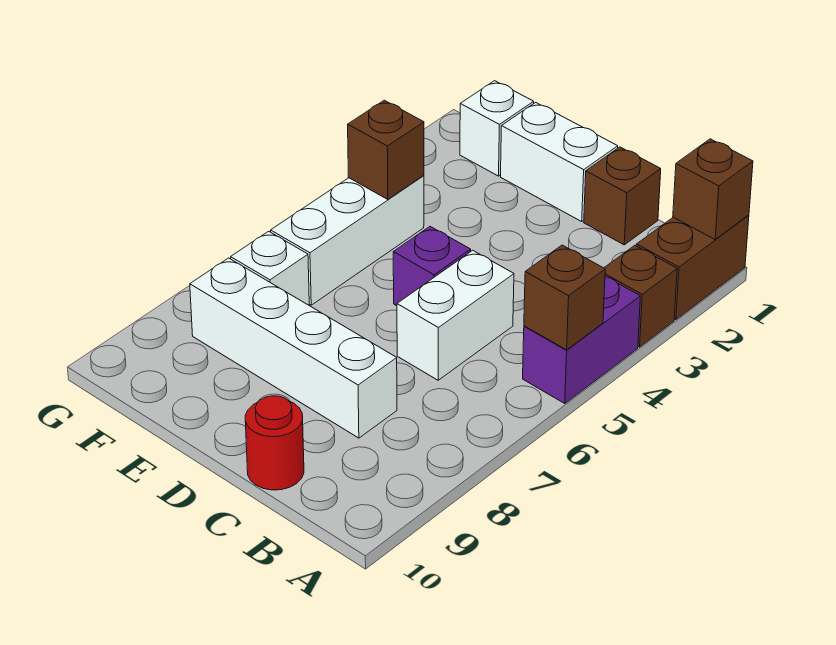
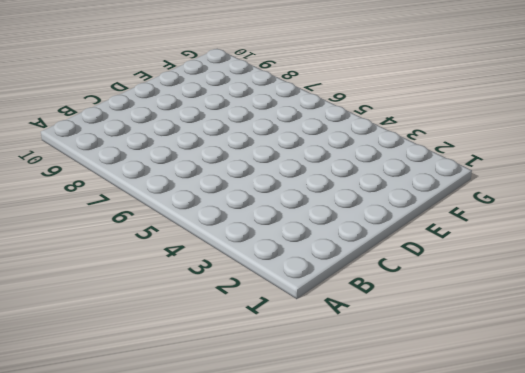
none -> brown brick A1:A2 level 1
none -> brown brick A3 level 1
none -> purple brick A4:A5 level 1

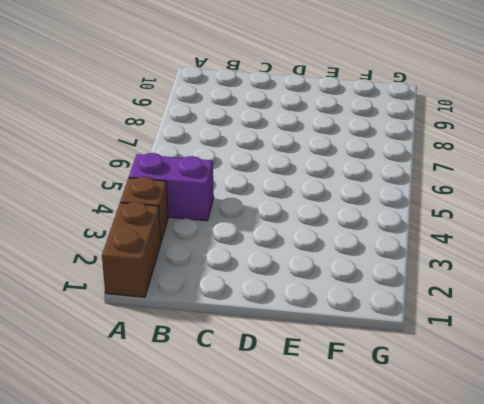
purple brick A4:B4 level 1 -> purple brick A4:A5 level 1
none -> brown brick C1 level 1
none -> white brick C5:C6 level 1
none -> white brick C8:F8 level 1

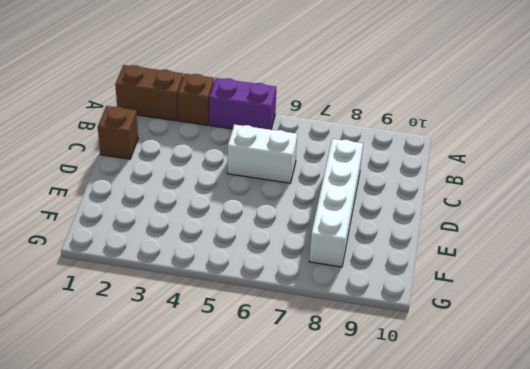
none -> red round brick C10 level 1
none -> white brick D1:E1 level 1
none -> purple brick D5 level 1

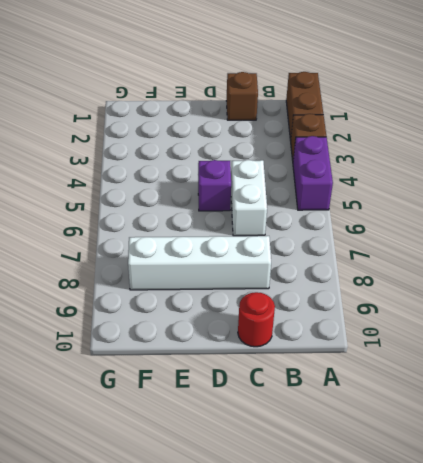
none -> white brick D1:E1 level 1
none -> white brick F1 level 1
none -> white brick F4:F6 level 1

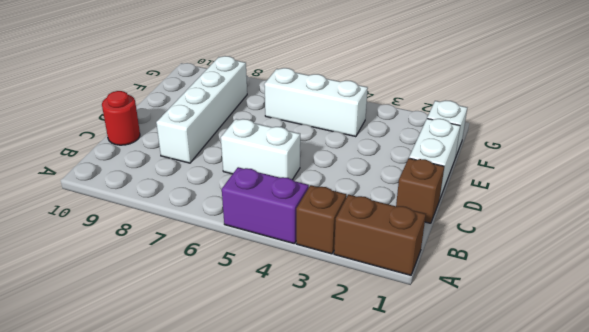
none -> purple brick D5 level 1
none -> white brick F7 level 1
none -> brown brick A1 level 2

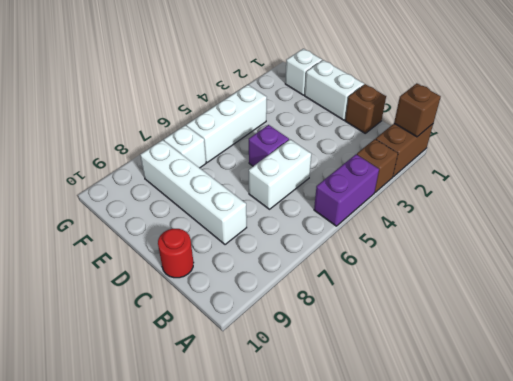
none -> brown brick A5 level 2
none -> brown brick F4 level 2

